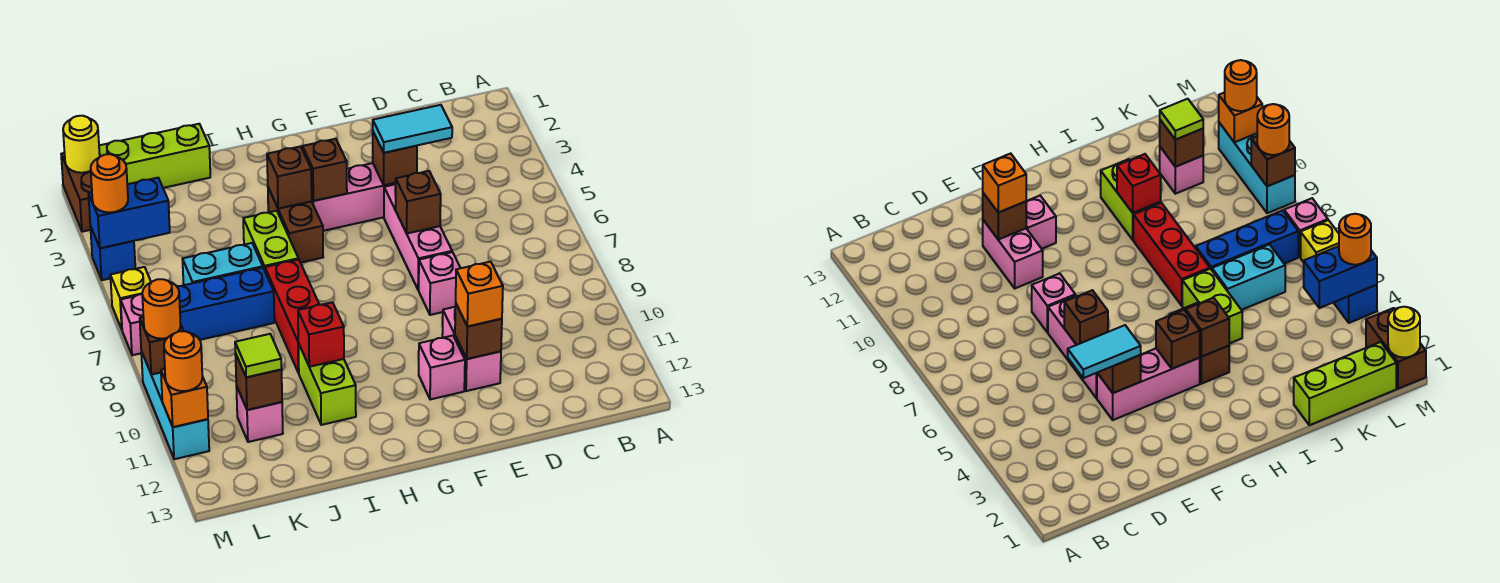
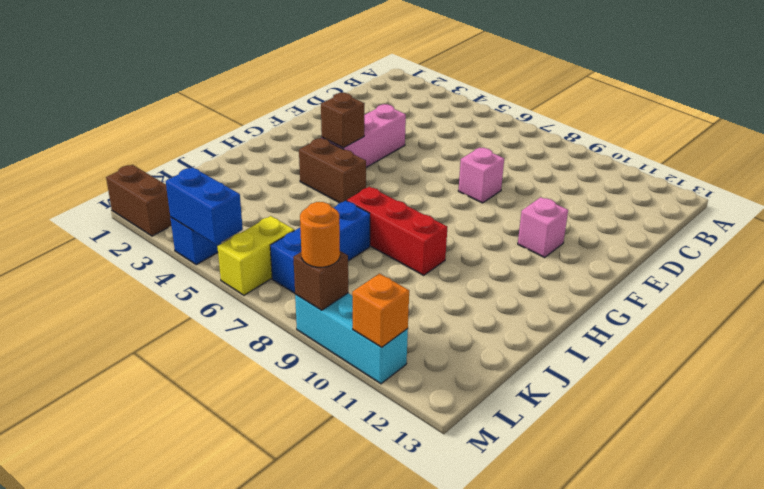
yellow brick L6:M6 level 1 -> yellow brick M6 level 1
blue brick M4:M5 level 2 -> blue brick L4:M4 level 2
none -> pink brick E5:E7 level 1
none -> pink brick E10:E11 level 1
none -> lime brick I5:I6 level 1
none -> lime brick I10:I11 level 1

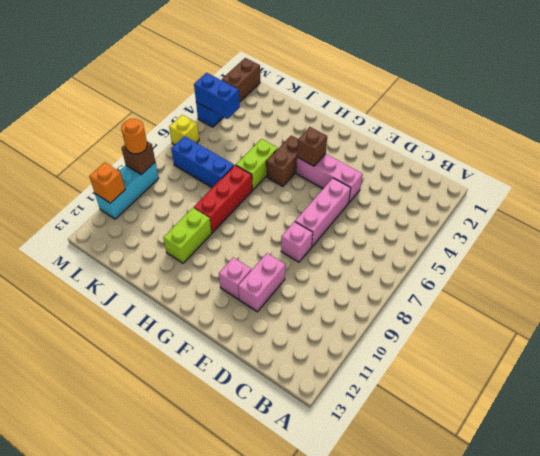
none -> lime brick J1:L1 level 1
none -> cyan brick J6:K6 level 1
none -> pink brick K11 level 1
none -> pink brick M7 level 1

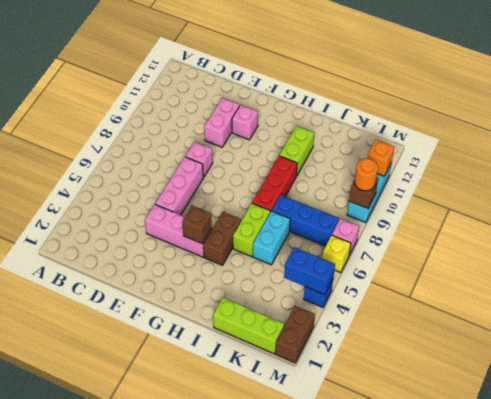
cyan brick J5:J6 level 1 -> cyan brick J6:K6 level 1
none -> pink brick K11 level 1
none -> brown brick E4 level 2
none -> brown brick E6 level 2
none -> brown brick E11 level 2

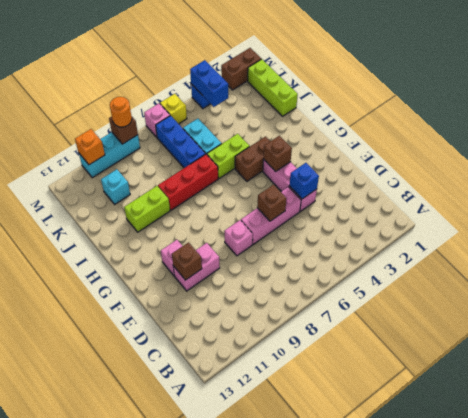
blue brick E4 level 2 -> brown brick E4 level 2
cyan brick K11 level 1 -> pink brick K11 level 1
none -> brown brick H4 level 2
none -> red brick I10 level 2
none -> brown brick K11 level 2
none -> yellow round brick M1 level 2

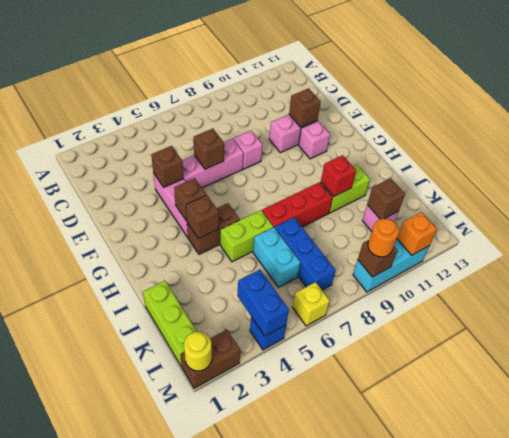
none -> pink brick M7 level 1
none -> cyan tile D4:E4 level 3
none -> orange brick E11 level 3
none -> lime tile K11 level 3

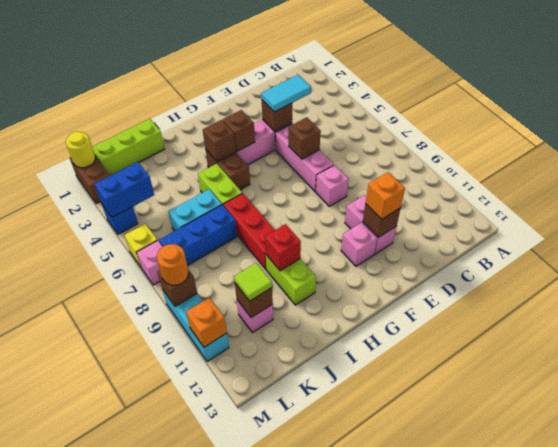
none -> orange round brick M4 level 3
none -> orange round brick M11 level 3

